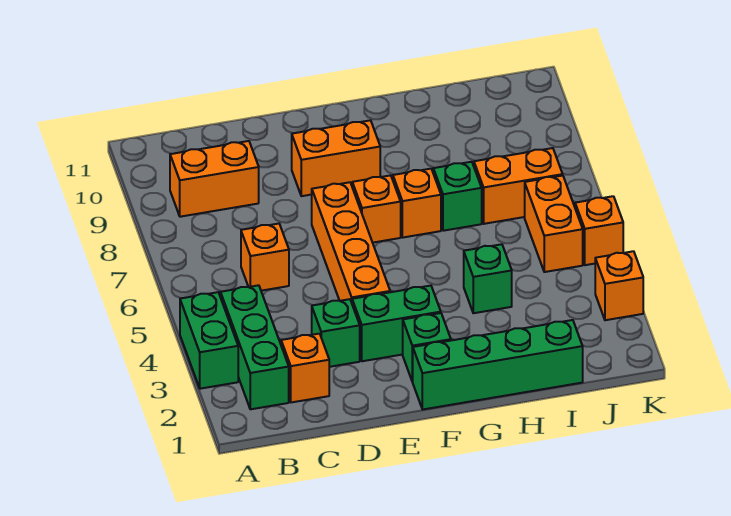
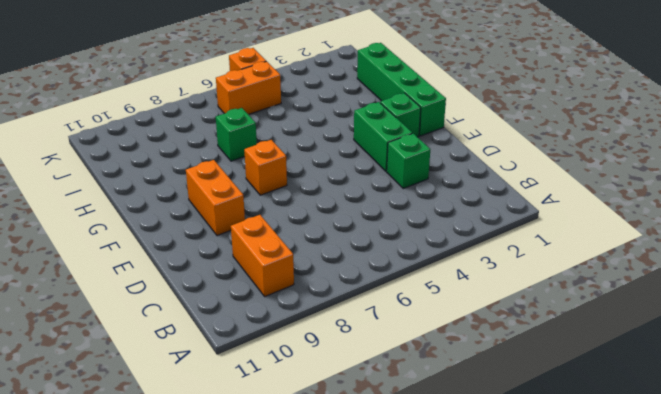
none -> green brick A3:A4 level 1
none -> green brick B2:B4 level 1
none -> orange brick C2 level 1

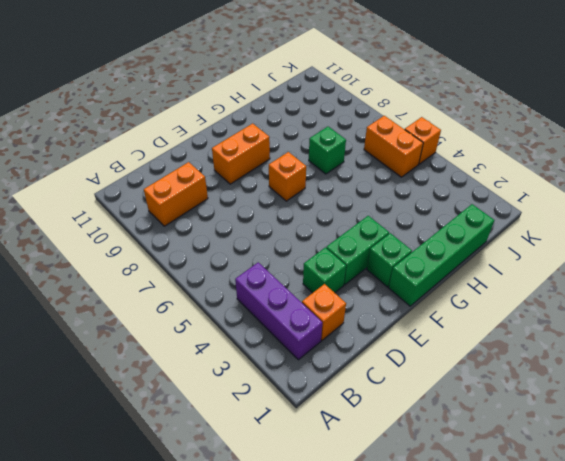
purple brick B2:B4 level 1 -> green brick B2:B4 level 1
none -> green brick A3:A4 level 1
none -> orange brick C6 level 1
none -> orange brick E4:E7 level 1

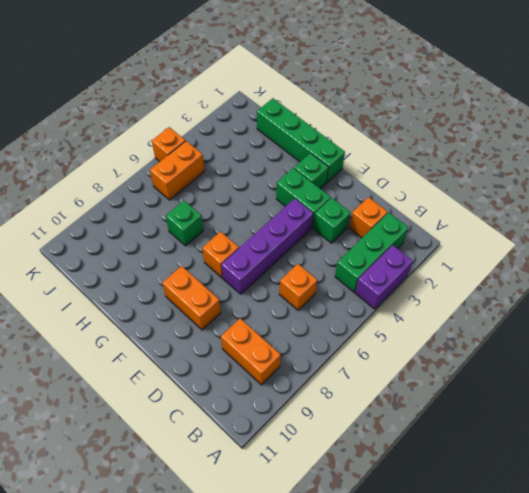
purple brick A3:A4 level 1 -> green brick A3:A4 level 1
purple brick E4:E7 level 1 -> orange brick E4:E7 level 1
none -> orange brick G7 level 1
none -> green brick H4 level 1
none -> orange brick I7:J7 level 1

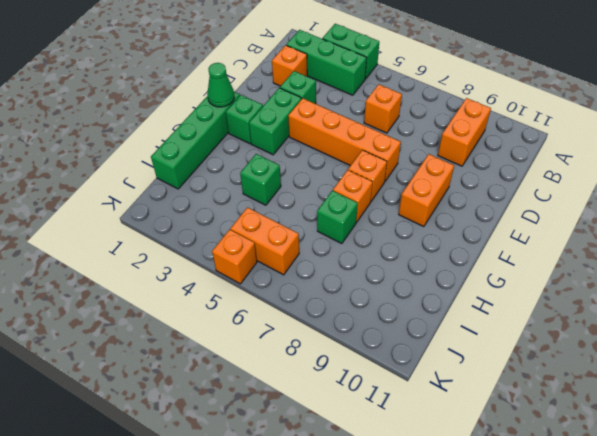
green cone F1 level 2 -> none
none -> orange brick I7:J7 level 1
none -> orange brick K3 level 1

